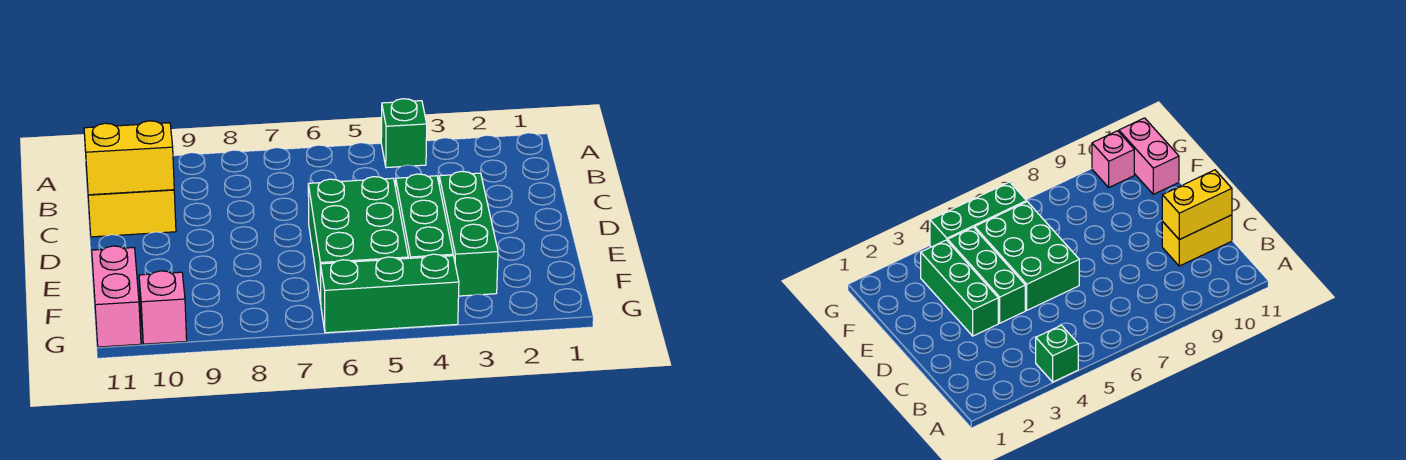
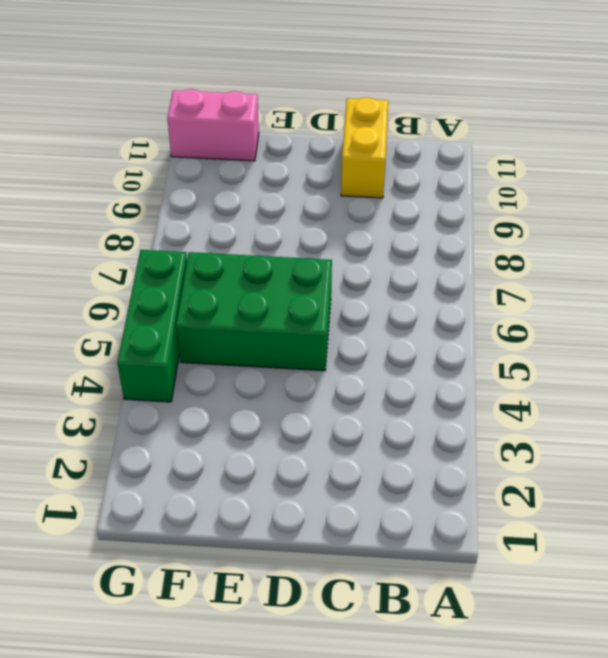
none -> green brick A4 level 1
none -> green brick D3:F3 level 1

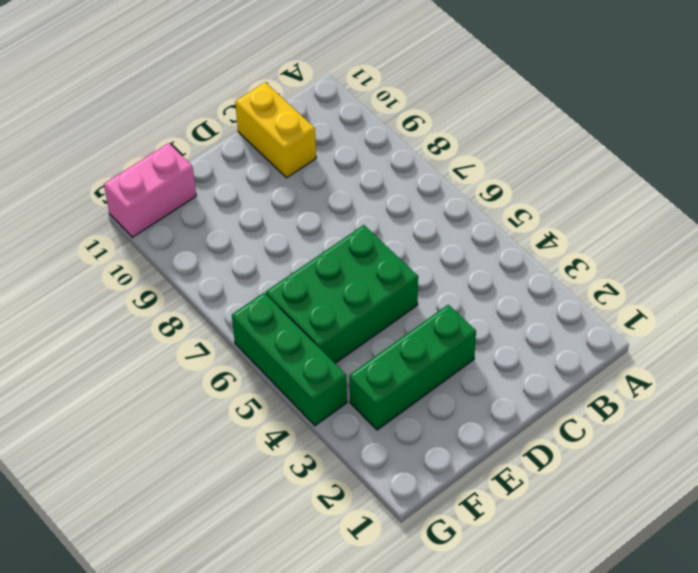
none -> green brick A4 level 1
none -> green brick D4:F4 level 1

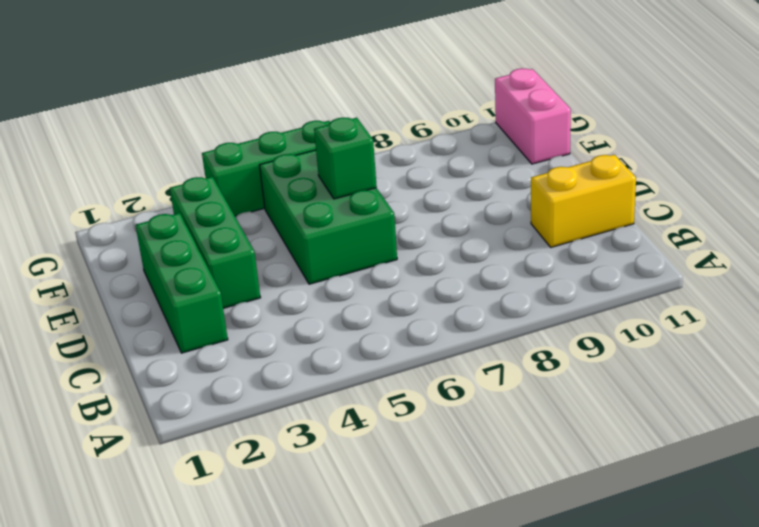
green brick C2:E2 level 1 -> green brick D4:F4 level 1
green brick E6 level 2 -> green brick A4 level 1
none -> pink brick G10 level 1
none -> yellow brick C10:C11 level 2

